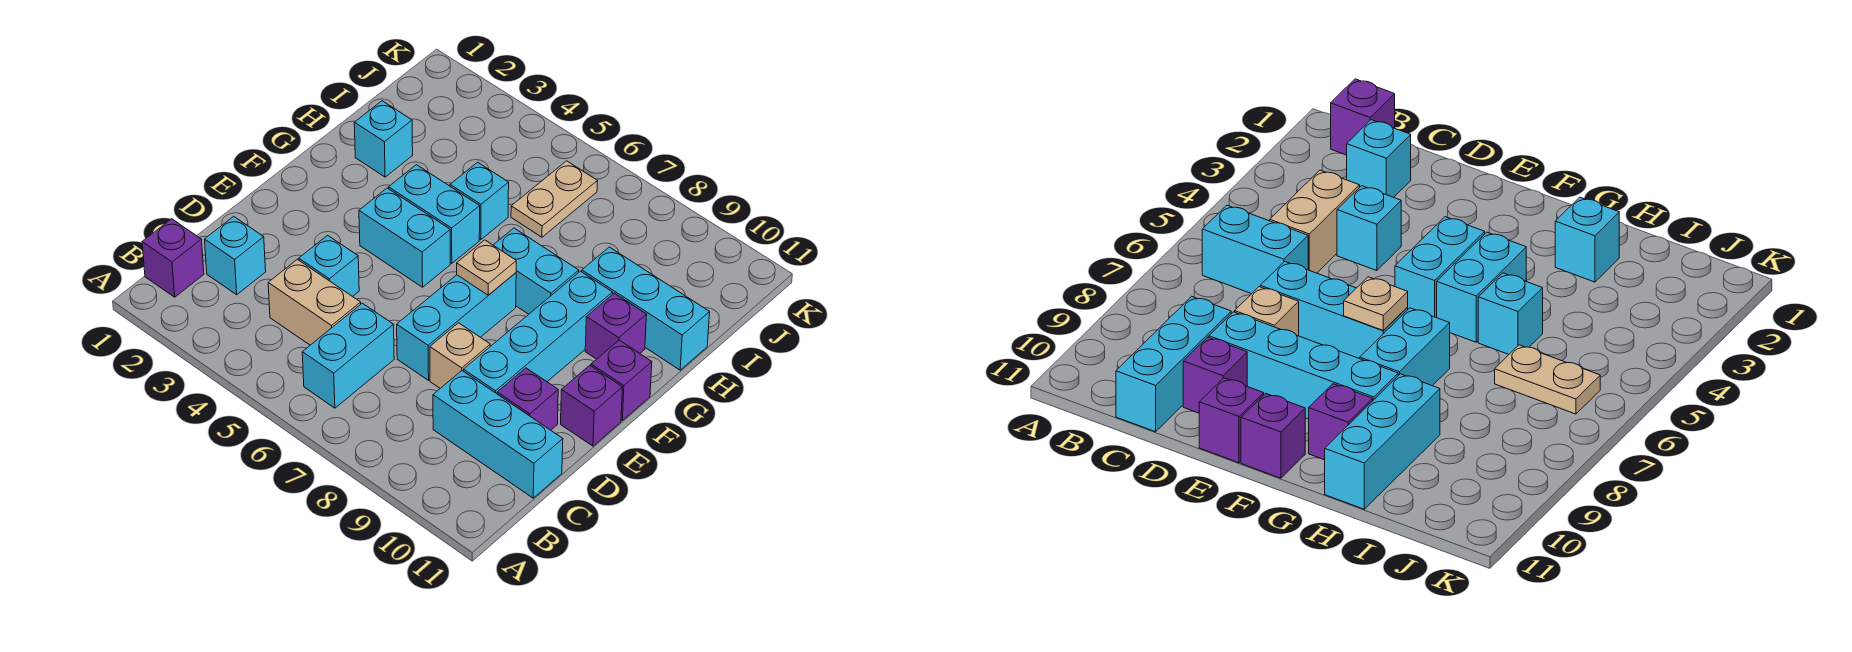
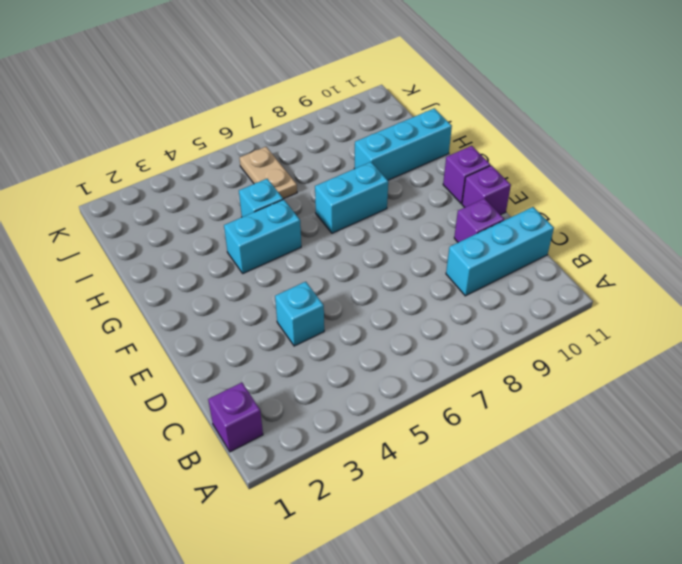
none -> cyan brick B6:C6 level 1
none -> cyan brick C2 level 1
none -> tan brick C4:C5 level 1

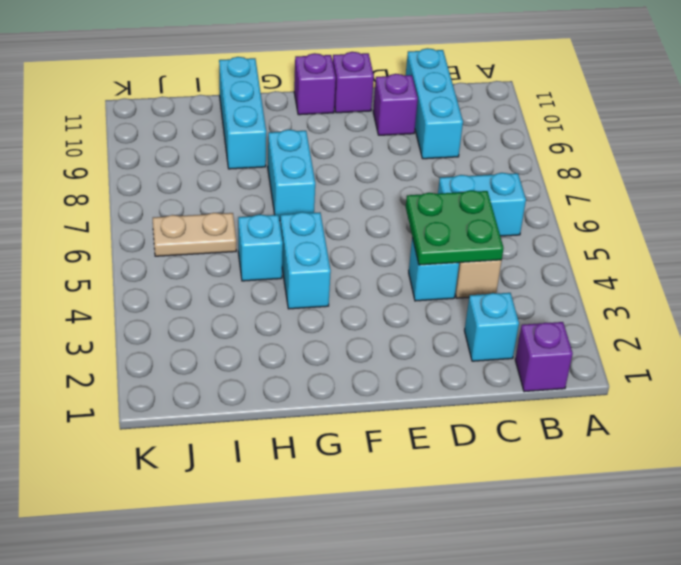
green plate C4:D5 level 2 -> none
none -> cyan brick D7:F7 level 1
none -> tan brick D8 level 1
none -> cyan brick D9:G9 level 1

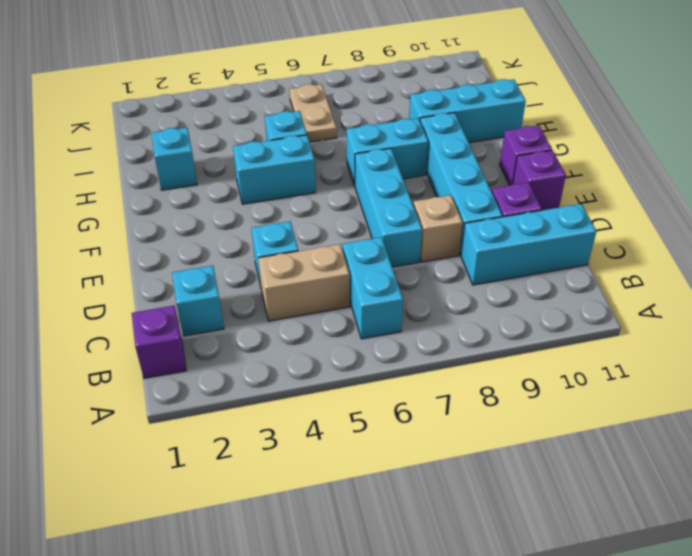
none -> cyan brick F4:F5 level 1
none -> purple brick G10 level 1
none -> tan plate F7 level 2

